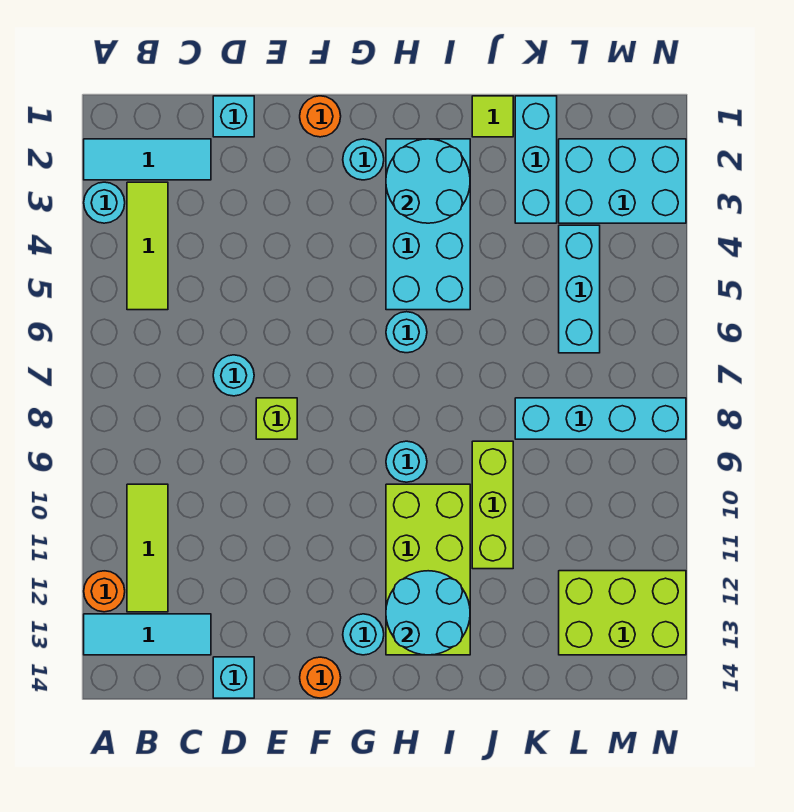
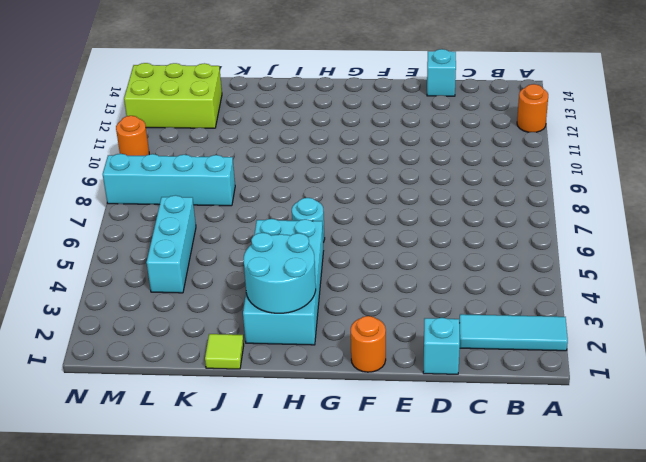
orange round brick N10 level 1 -> orange round brick F14 level 1
none -> cyan round brick A3 level 1
none -> cyan tile A13:C13 level 1
none -> lime tile B3:B5 level 1

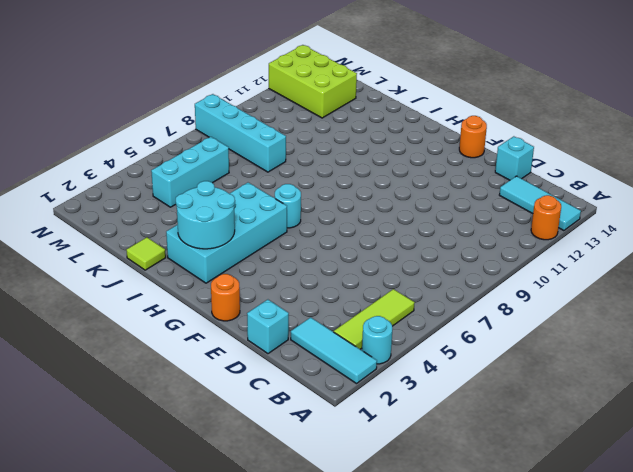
none -> lime tile B10:B12 level 1
none -> cyan round brick D7 level 1
none -> lime brick E8 level 1

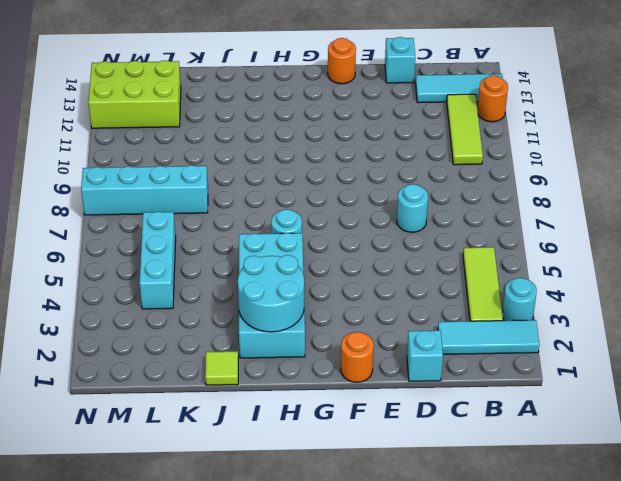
none -> lime brick E8 level 1
none -> cyan round brick G2 level 1
none -> cyan round brick G13 level 1

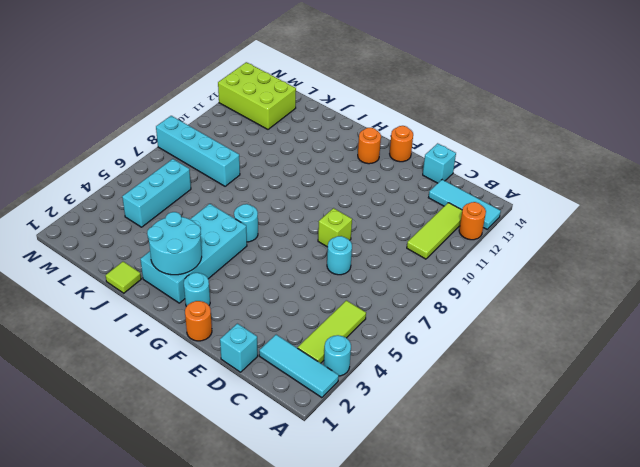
orange round brick G13 level 1 -> cyan round brick G13 level 1
none -> cyan round brick H9 level 1
none -> lime brick H10:I13 level 1
none -> lime brick J9:J11 level 1

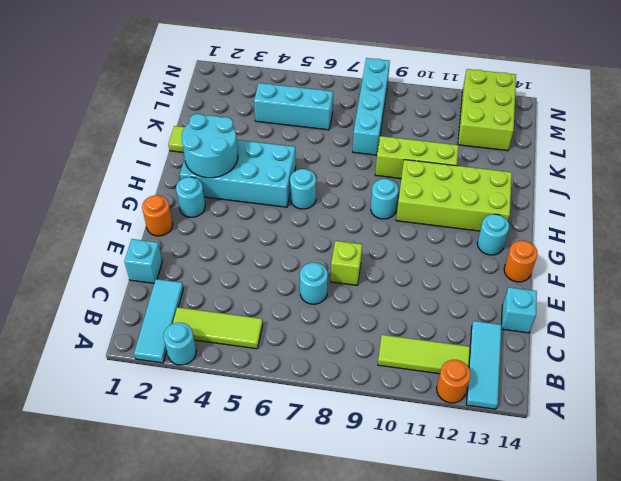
none -> cyan brick K1:K3 level 1
none -> cyan brick L2:N3 level 1
none -> cyan round brick H12:I13 level 2

